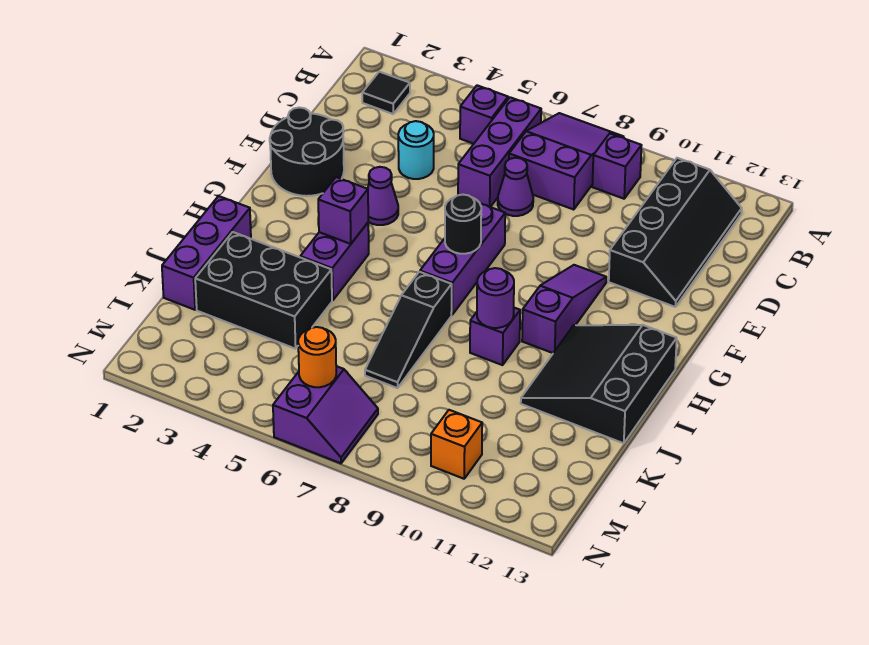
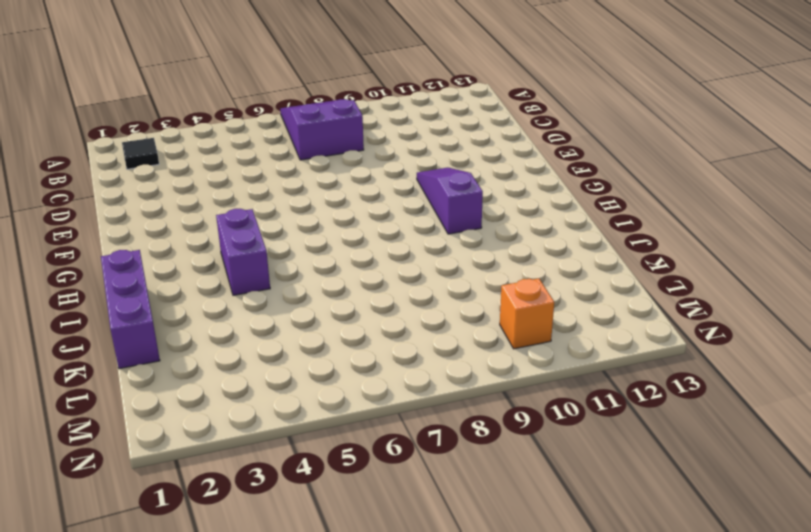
none -> purple brick B5 level 1
none -> purple brick B6:D6 level 1
none -> purple brick B9 level 1

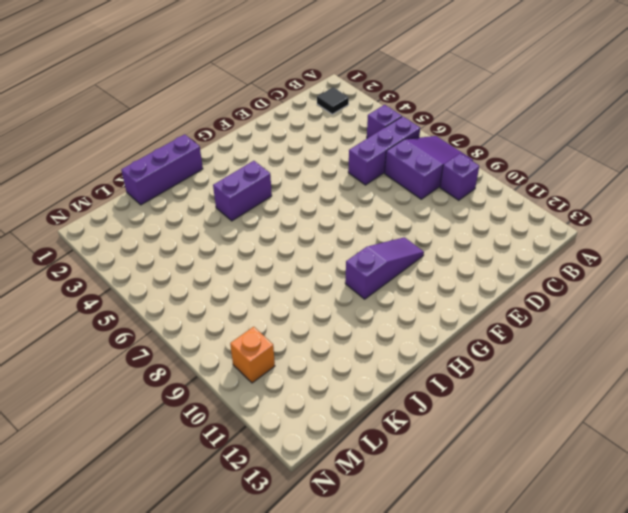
none -> black slope B11:E12 level 1 top 11
none -> cyan round brick D4 level 1
none -> purple cone D7 level 1

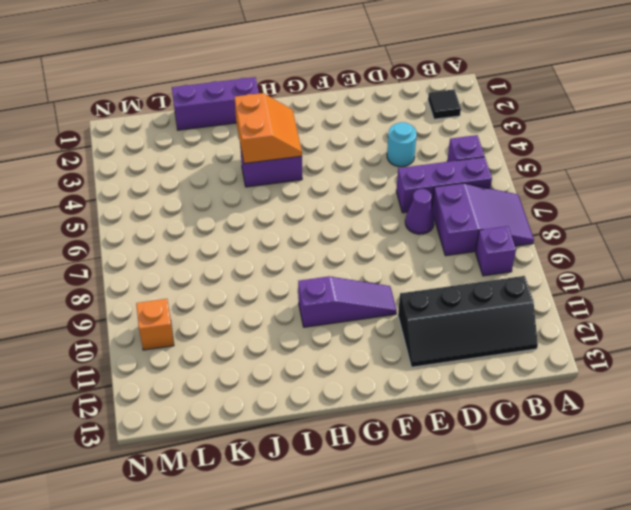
orange slope H3:I4 level 2 top I -> purple brick H4 level 2
none -> black round brick E1:F2 level 1
none -> purple cone F4 level 1
none -> purple brick F7:H7 level 1

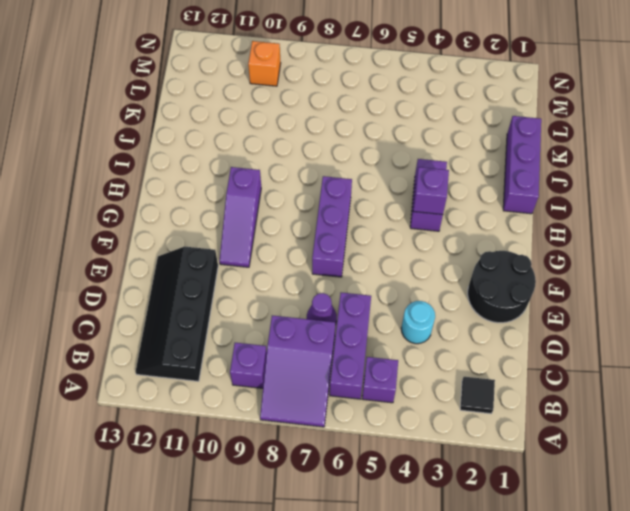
none -> purple cone F4 level 1
none -> black slope H11:J13 level 1 top 13
none -> black slope I7:K7 level 1 top I

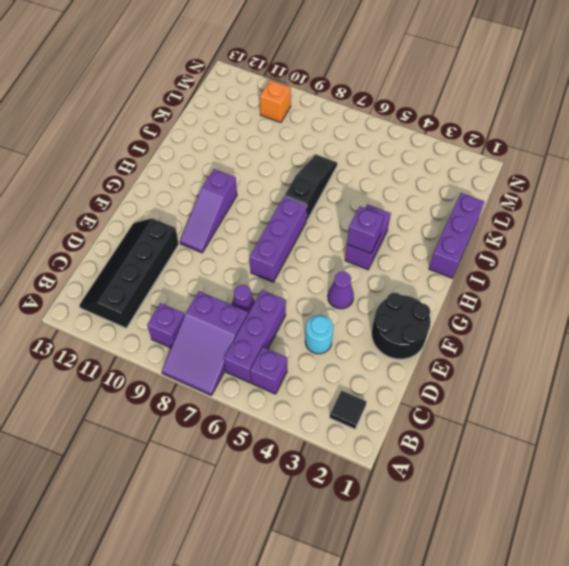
none -> black slope H11:J13 level 1 top 13
none -> purple brick I9 level 1
none -> black brick J2:K4 level 1

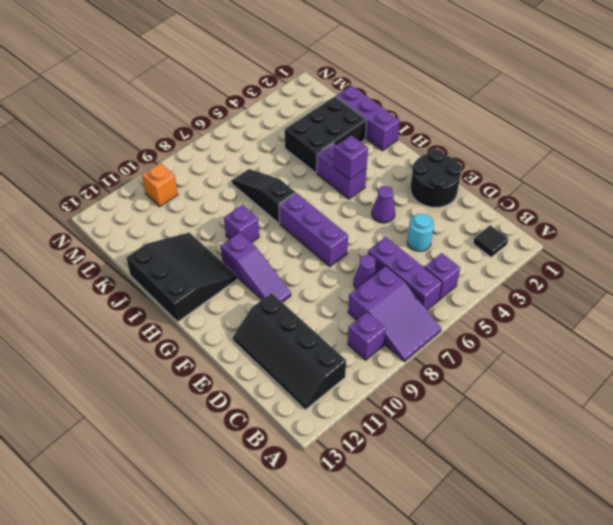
none -> purple slope M6:N7 level 1 top 6
none -> black round brick G7 level 2
none -> purple round brick I9 level 2

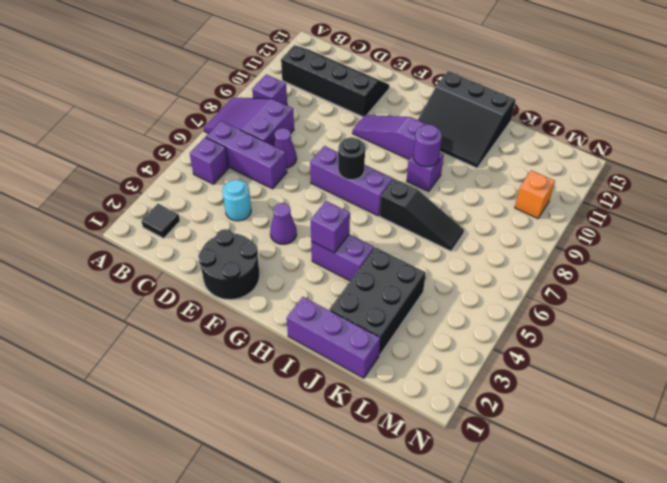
none -> purple slope M6:N7 level 1 top 6
none -> orange round brick M6 level 2

